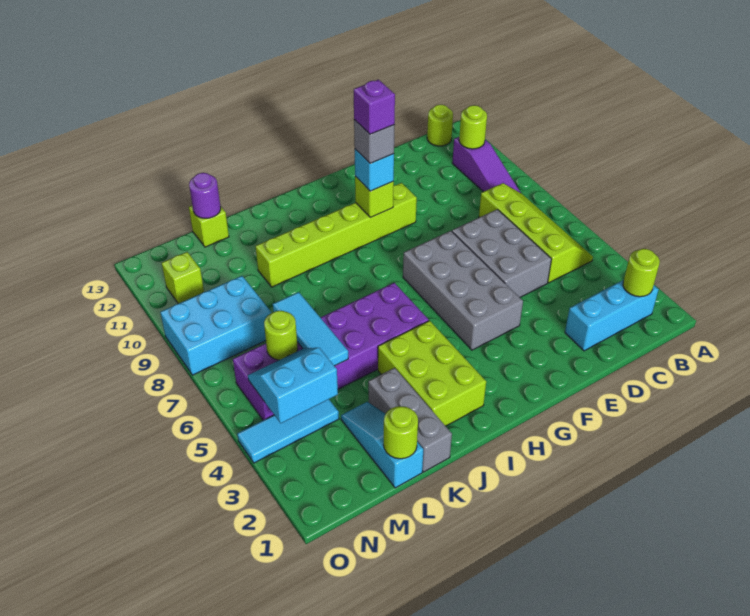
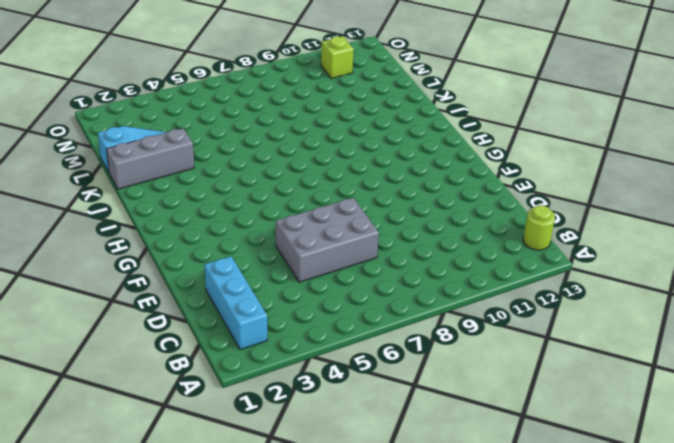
none -> lime slope B5:C8 level 1 top C
none -> purple slope B9:B11 level 1 top 11
none -> grey brick F4:G7 level 1

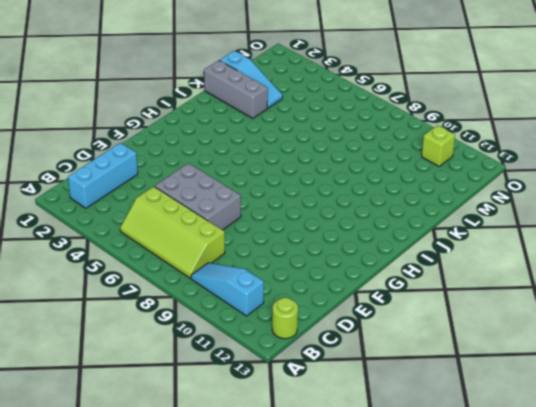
cyan slope B9:B11 level 1 top 11 -> purple slope B9:B11 level 1 top 11
none -> grey brick F4:G7 level 1
none -> lime brick F10:K10 level 1
none -> lime brick I2:J4 level 1

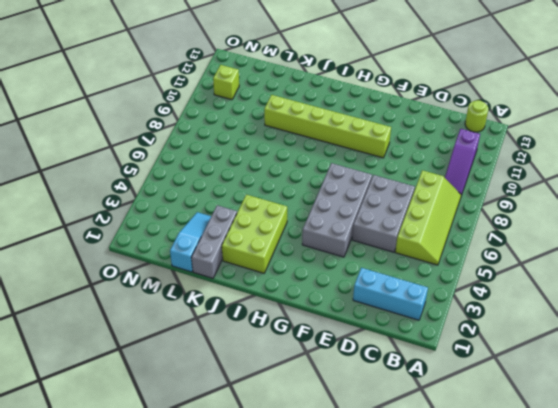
none -> purple brick I5:N6 level 1
none -> lime brick L13 level 1
none -> cyan tile M4:O4 level 1

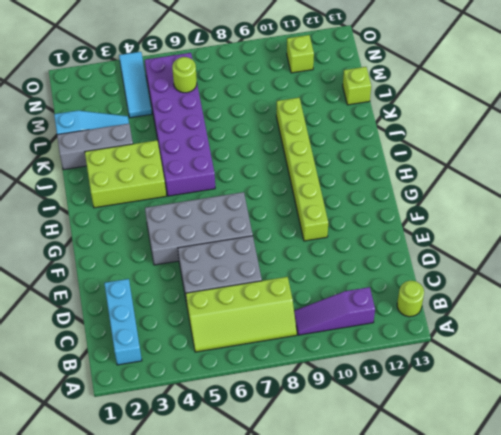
none -> cyan brick M8:O9 level 1
none -> lime round brick B2 level 2
none -> lime round brick B11 level 2

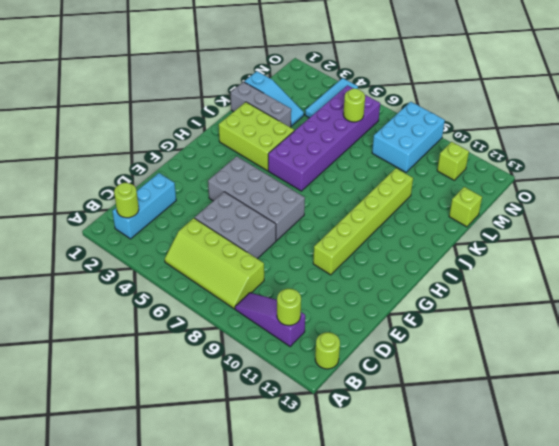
none -> lime brick G10 level 2
none -> lime round brick L1 level 2
none -> cyan tile L5:L7 level 2

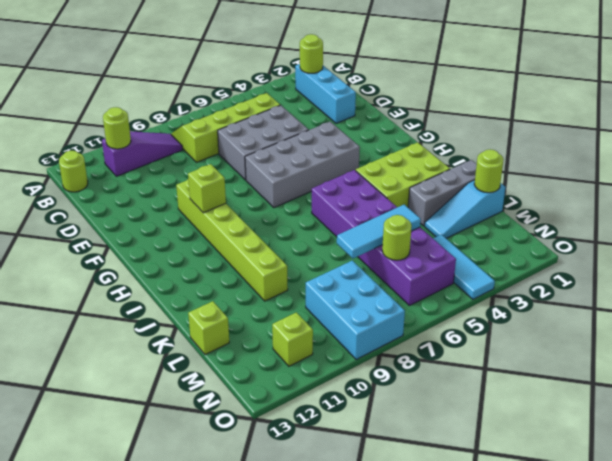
none -> purple round brick L13 level 2
none -> cyan slope M4:N5 level 2 top 4
none -> cyan brick G10 level 3

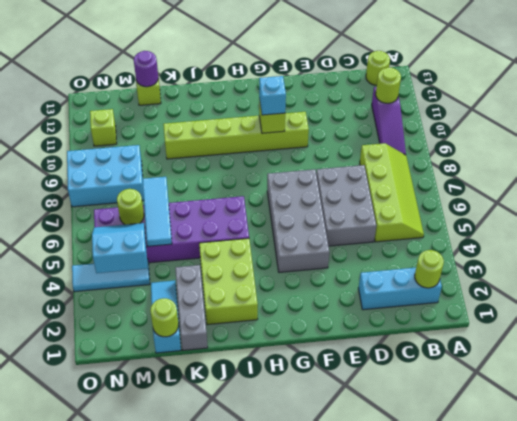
none -> grey brick G10 level 4
none -> purple brick G10 level 5

